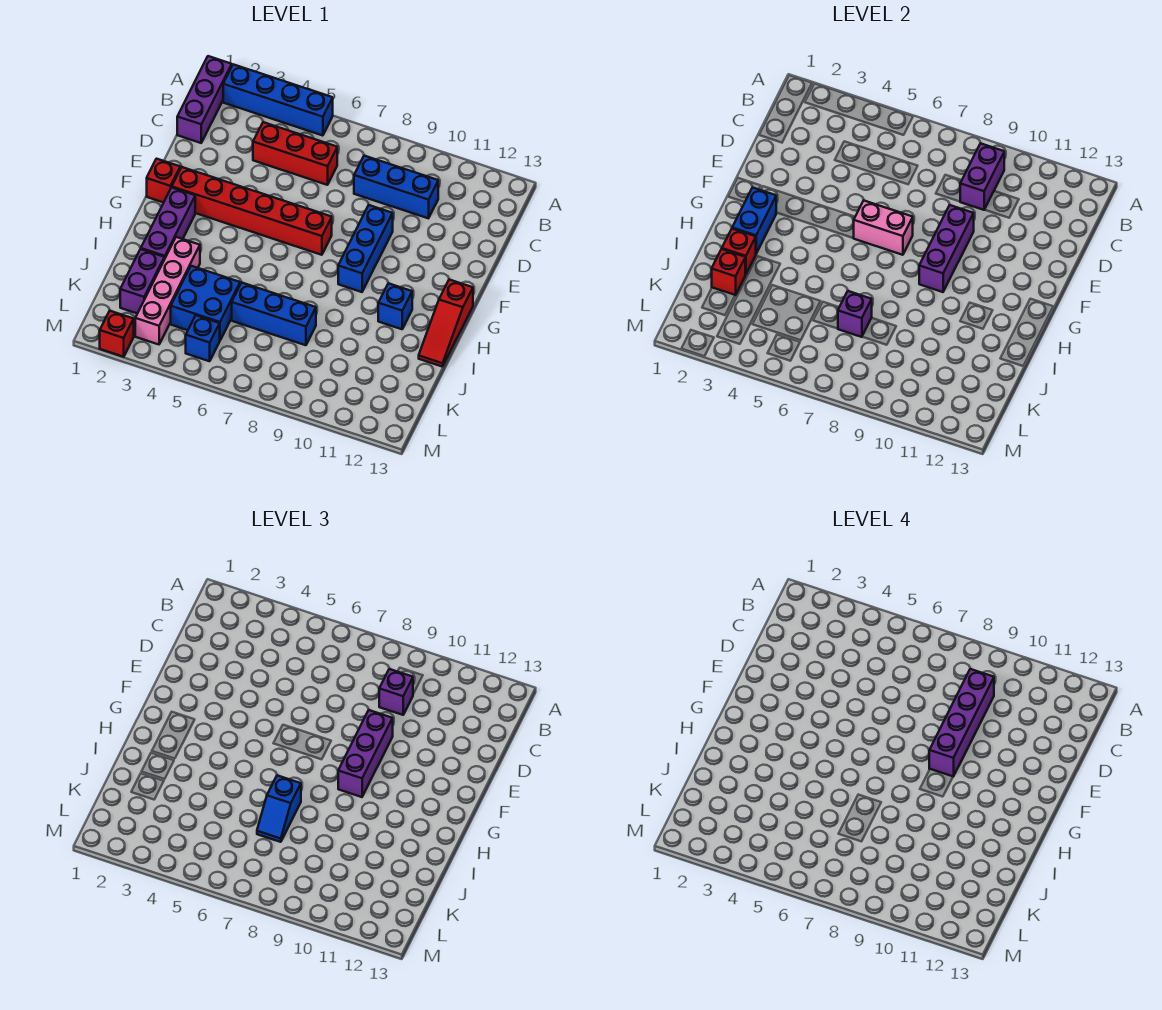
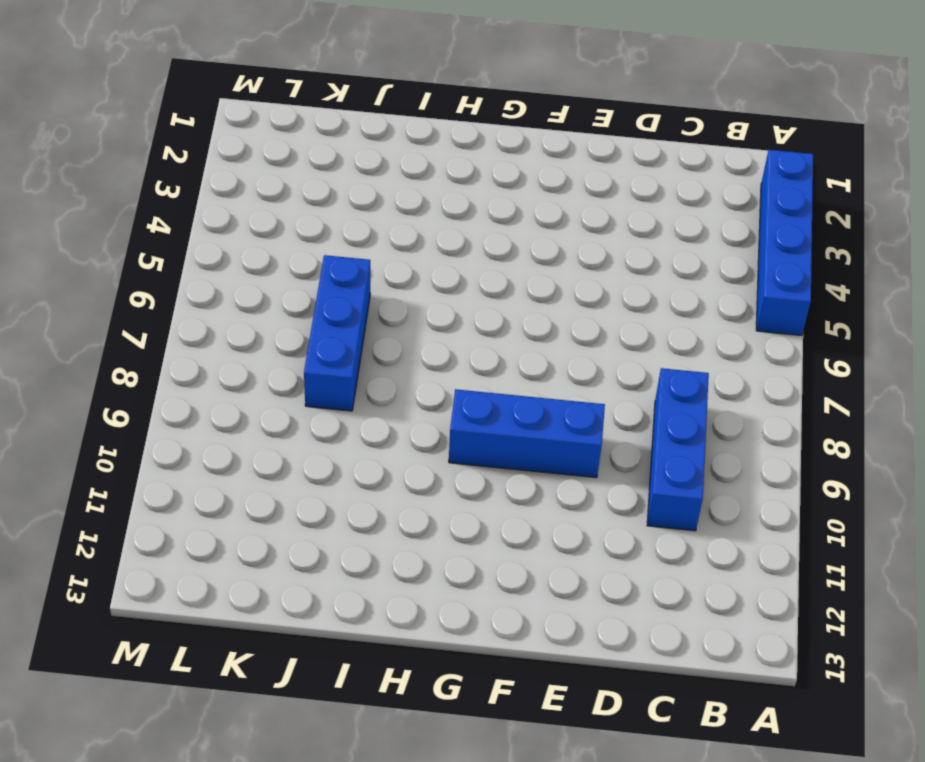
none -> purple brick A1:C1 level 1
none -> red brick C4:C6 level 1
none -> red brick F1 level 1

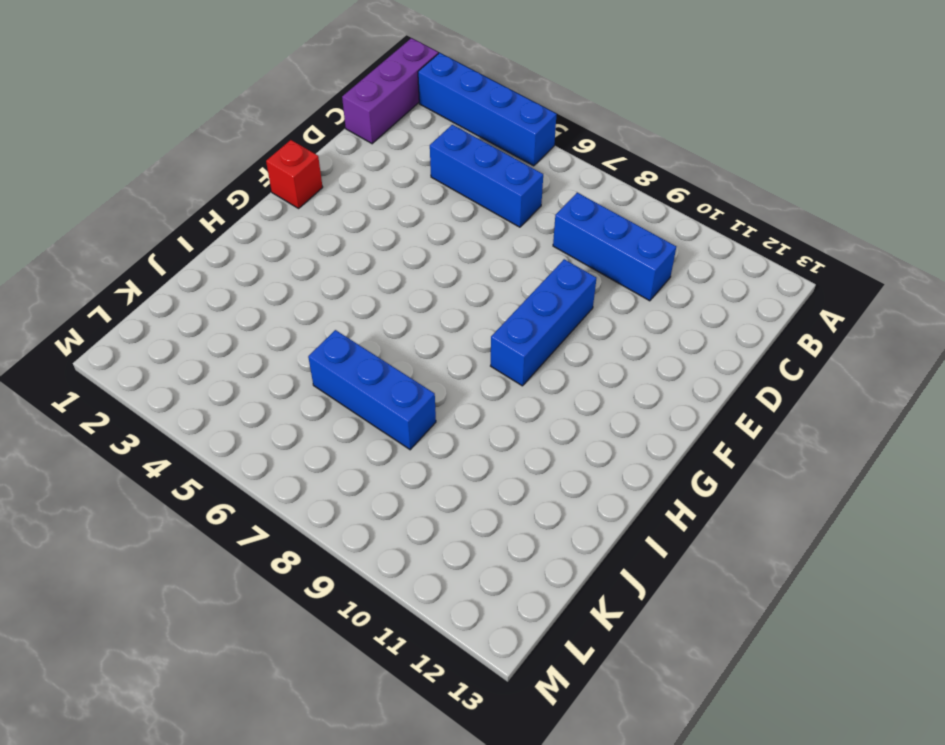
blue brick C4:C6 level 1 -> red brick C4:C6 level 1
none -> red brick F2:F7 level 1
none -> purple brick G2:I2 level 1
none -> red slope G13:I13 level 1 top G

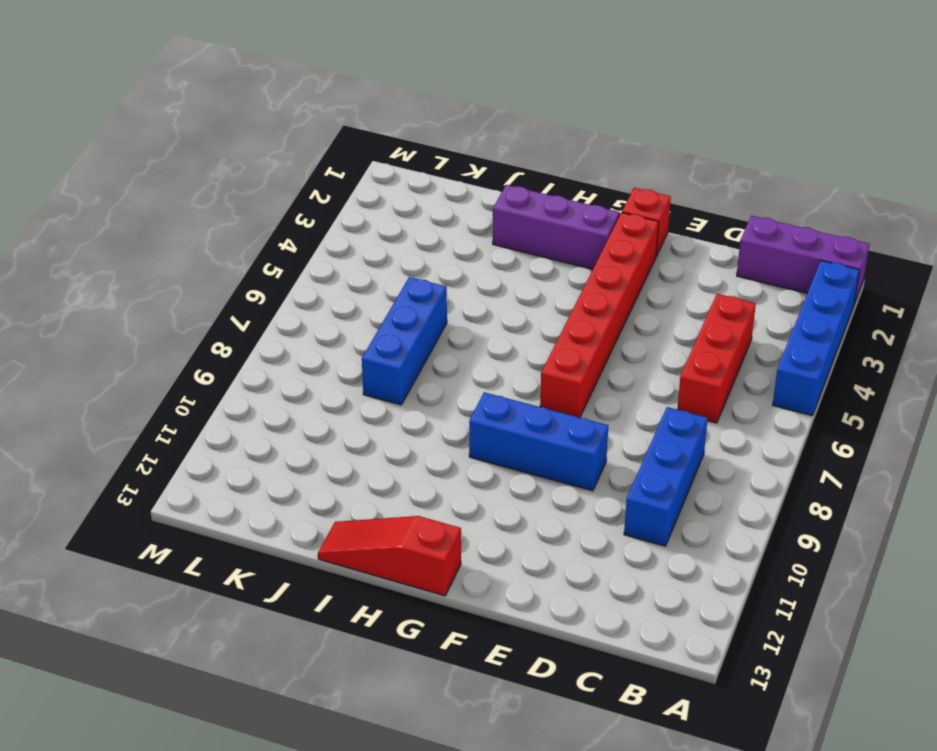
none -> blue brick H11 level 1
none -> pink brick I3:L3 level 1
none -> purple brick J2:K2 level 1

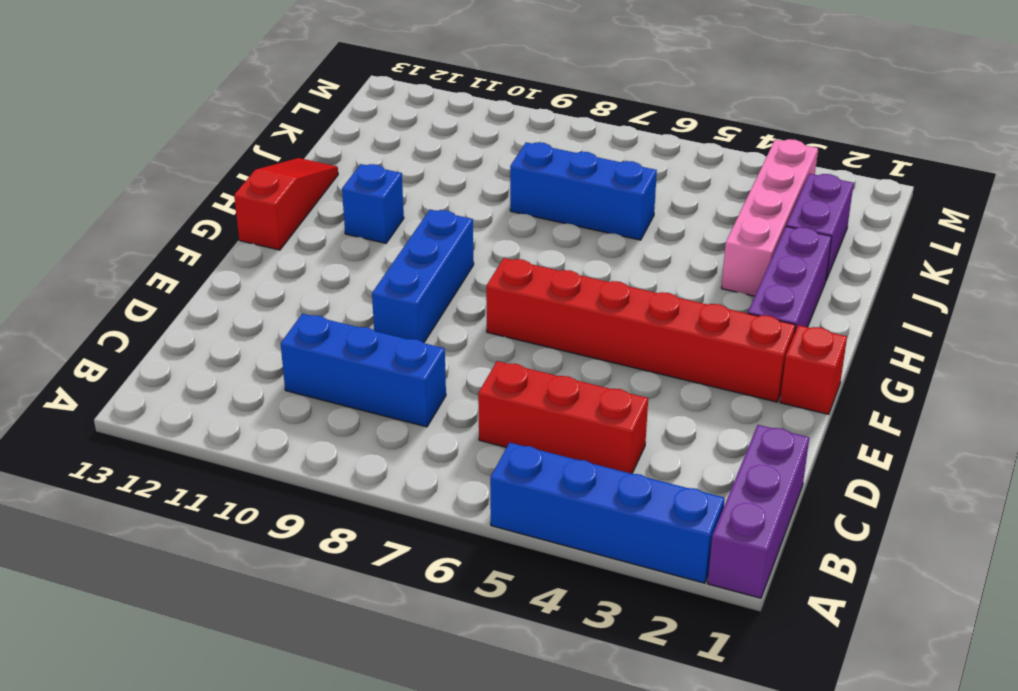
none -> blue brick J4:K5 level 1
none -> blue brick L5 level 1
none -> red brick M2 level 1

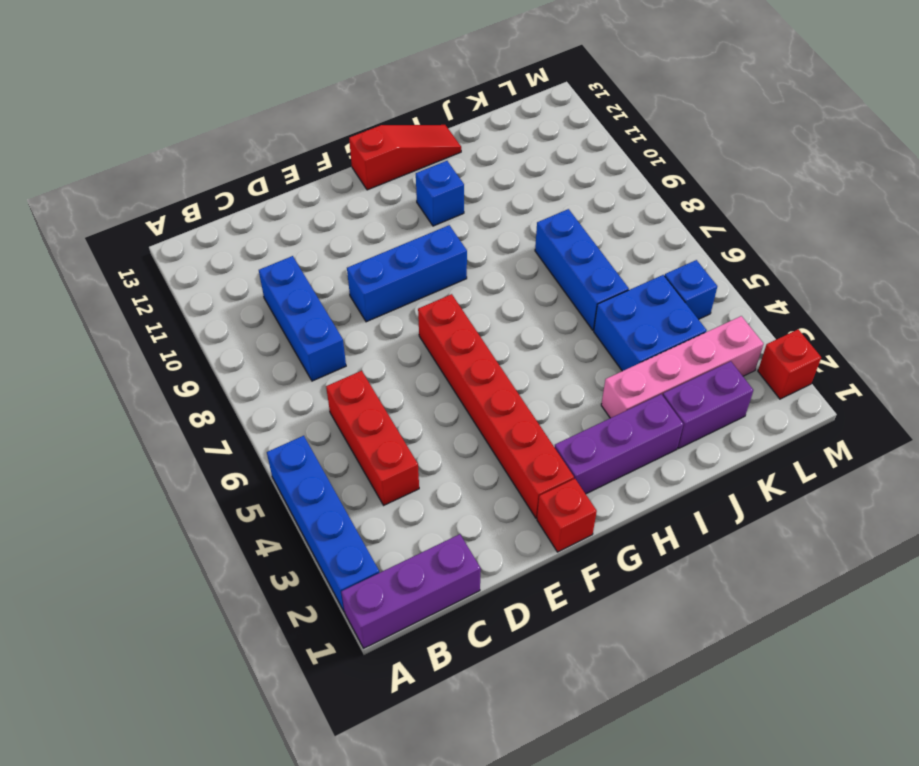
none -> purple brick B9:C9 level 2
none -> purple brick E9:G9 level 2
none -> pink brick F6:F7 level 2

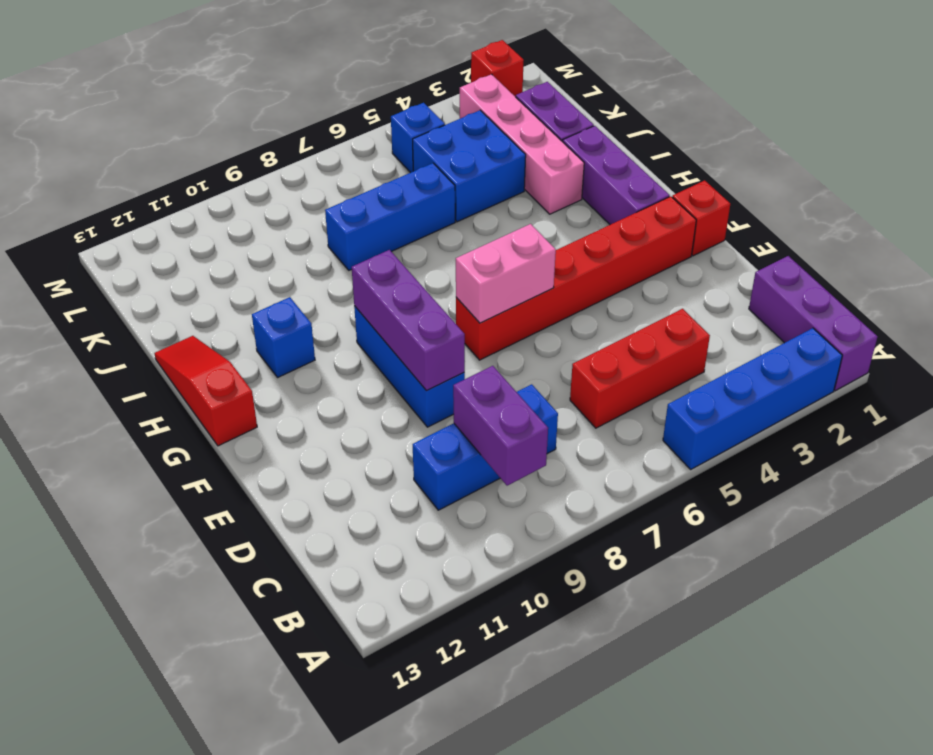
none -> blue brick G2:H2 level 2
none -> red brick I2 level 2
none -> red brick J2 level 2

